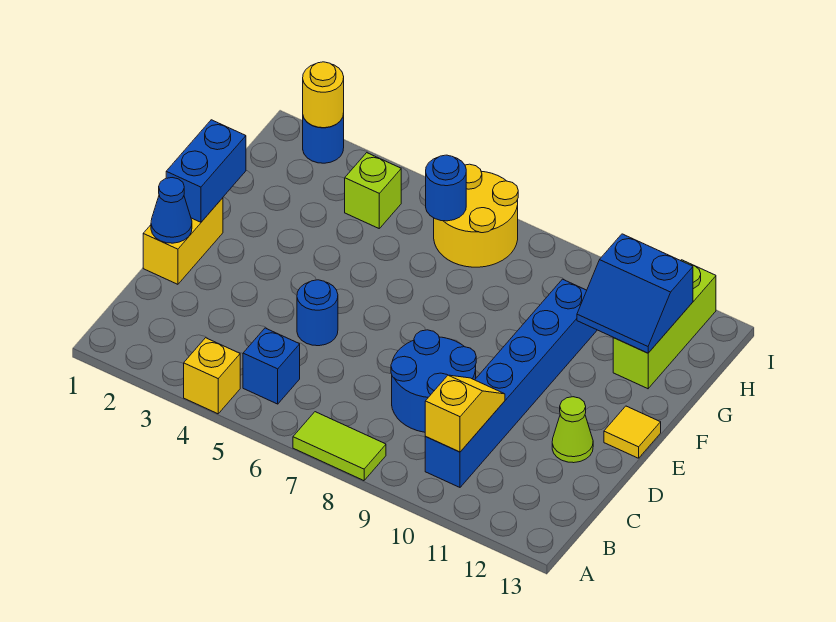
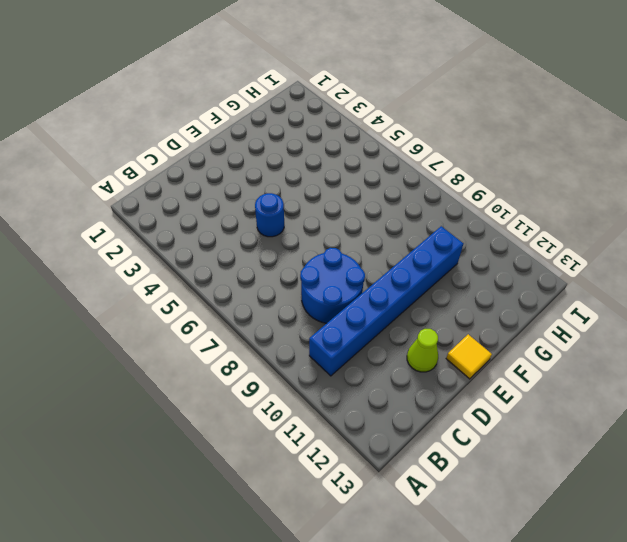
none -> yellow brick A4 level 1
none -> lime tile A7:A8 level 1
none -> blue brick B5 level 1

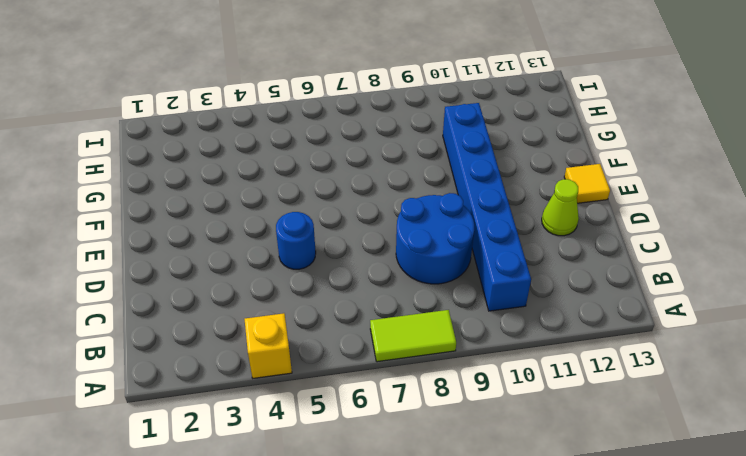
none -> blue brick B5 level 1
none -> yellow brick D1:E1 level 1
none -> lime brick G12:I12 level 1

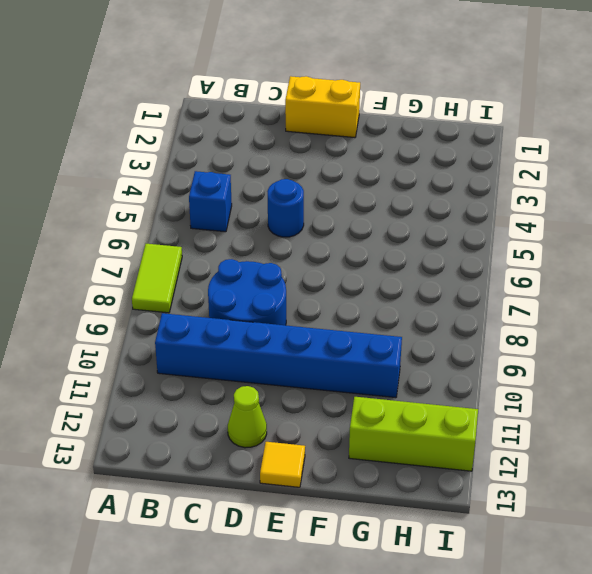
none -> yellow brick A4 level 1
none -> lime brick H4 level 1
none -> yellow round brick H6:I7 level 1

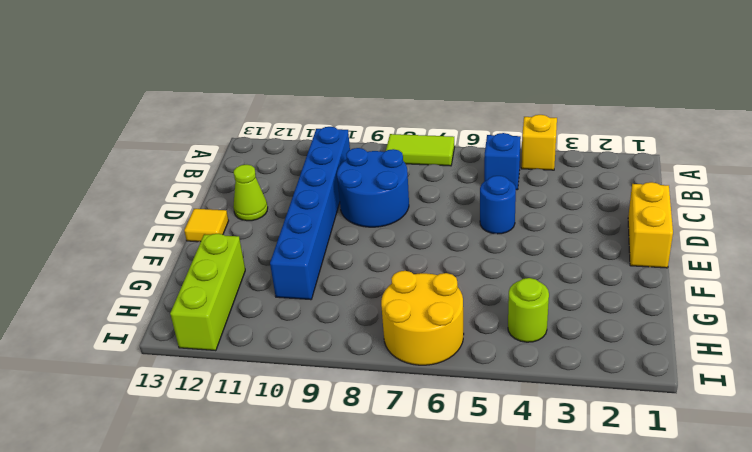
lime round brick H4 level 1 -> lime brick H4 level 1
none -> blue round brick I2 level 1
none -> yellow slope B10:C10 level 2 top B
none -> blue cone D1 level 2

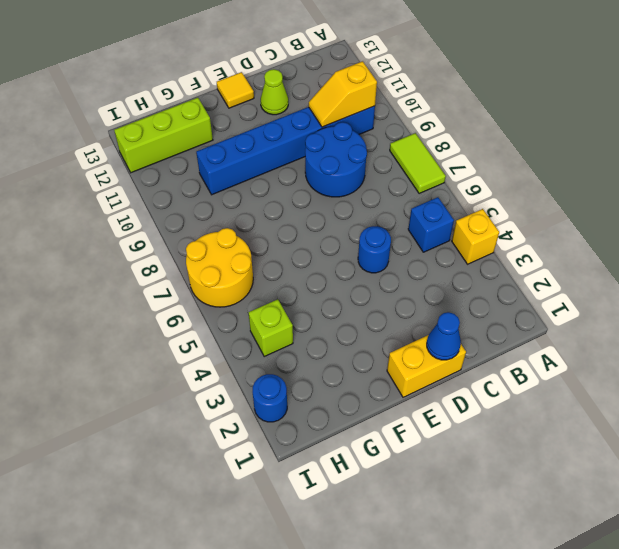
none -> blue brick E1:F1 level 2
none -> blue slope G11:H12 level 2 top H
none -> blue round brick H6 level 2

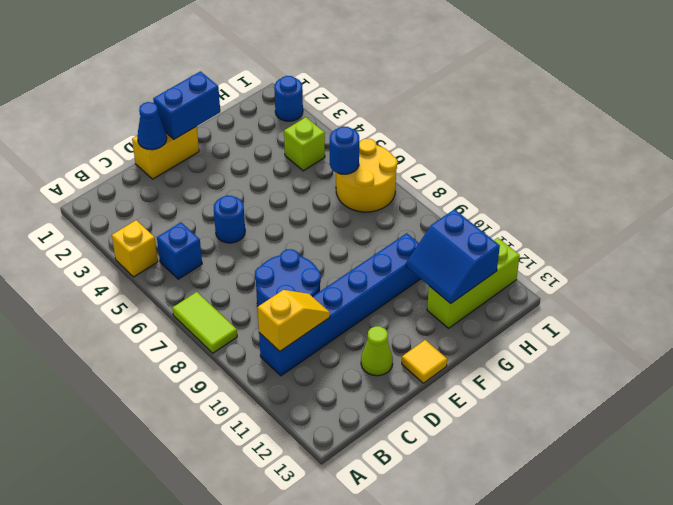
none -> yellow round brick I2 level 2

